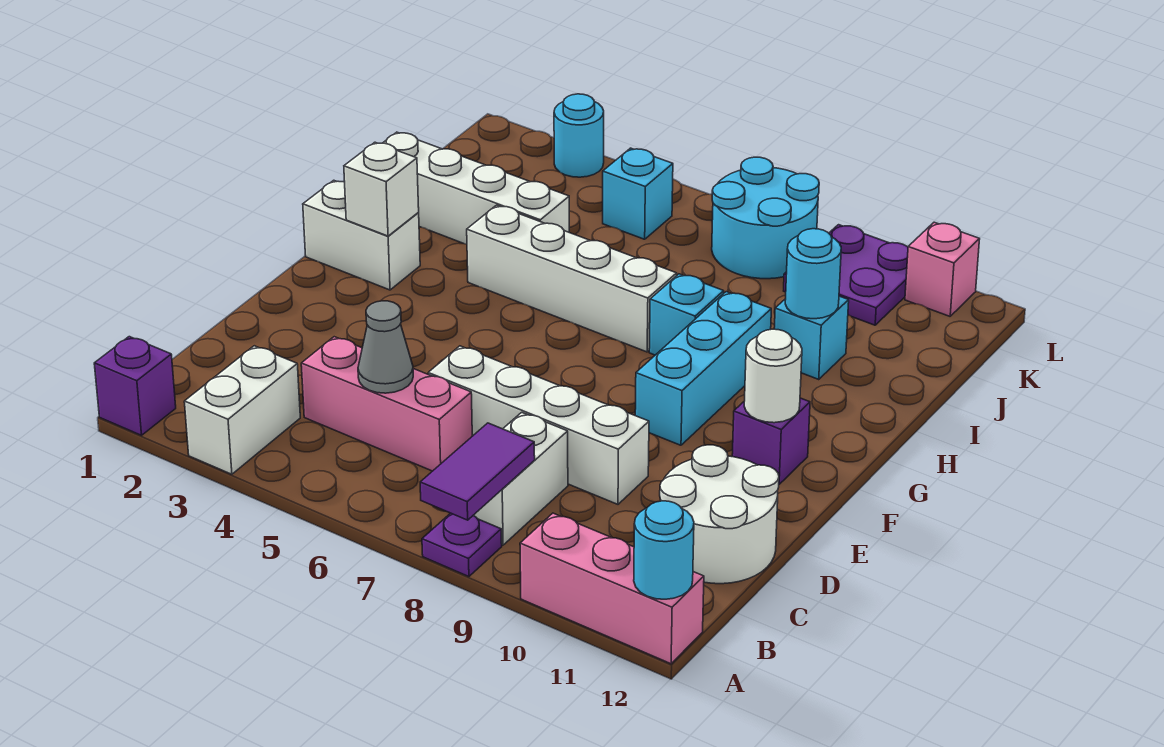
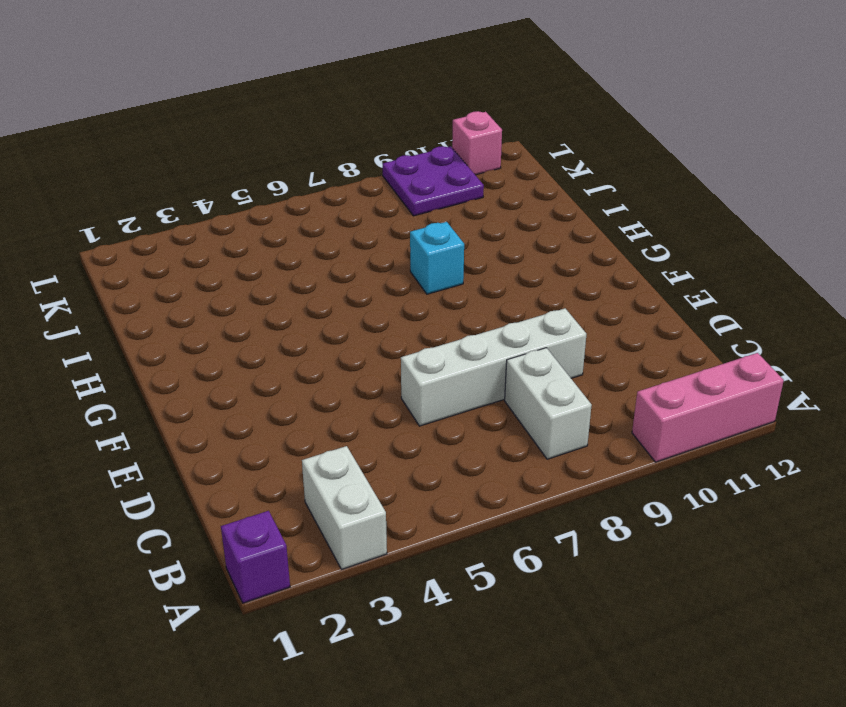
none -> purple plate A8 level 1
none -> pink brick C4:C6 level 1
none -> white round brick C11:D12 level 1

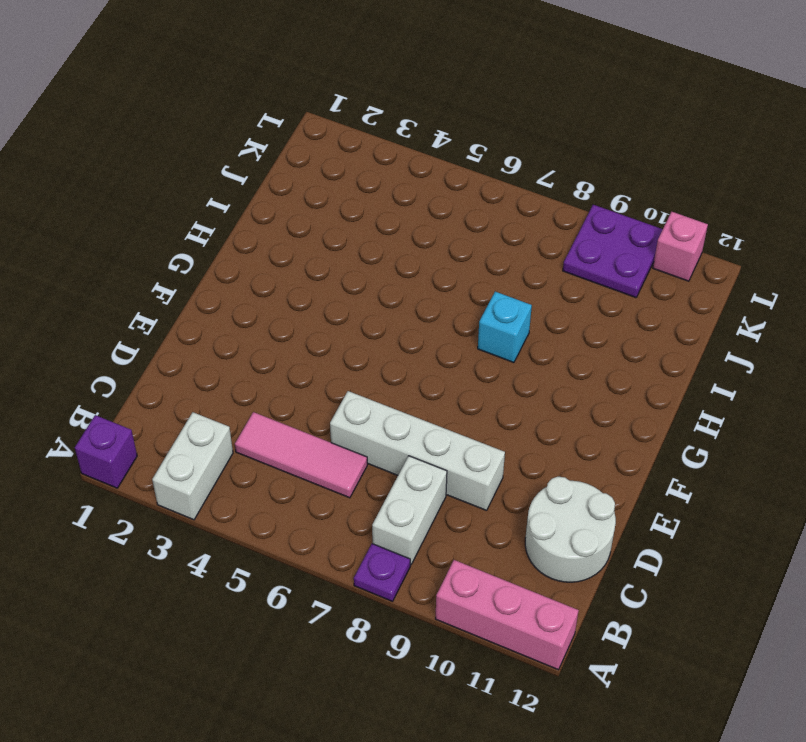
pink tile C4:C6 level 1 -> pink brick C4:C6 level 1
none -> cyan brick F9:H9 level 1
none -> purple brick F11 level 1
none -> white brick G1:G2 level 1

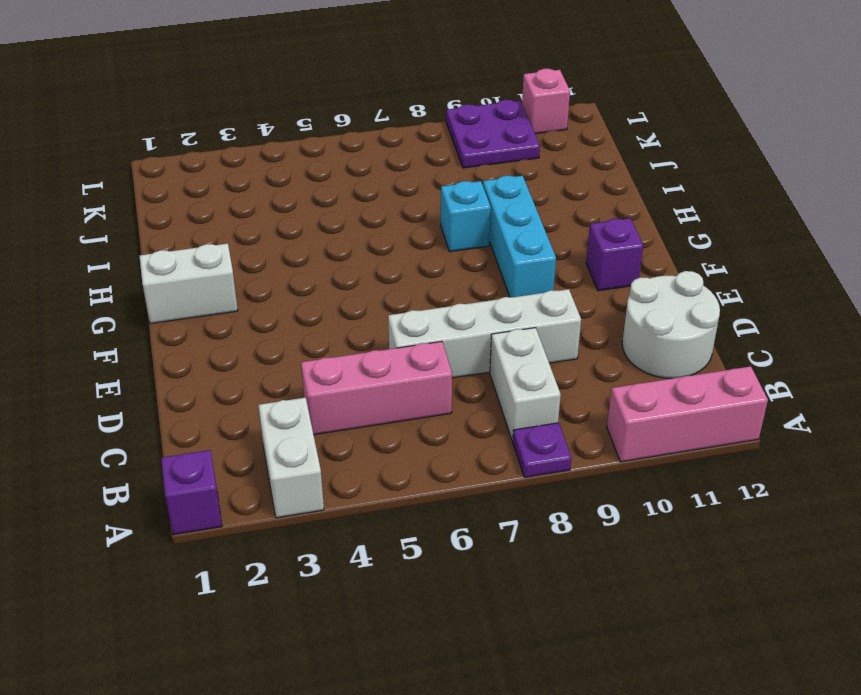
none -> white brick H4:H7 level 1
none -> white brick I1:I4 level 1
none -> cyan brick I10 level 1

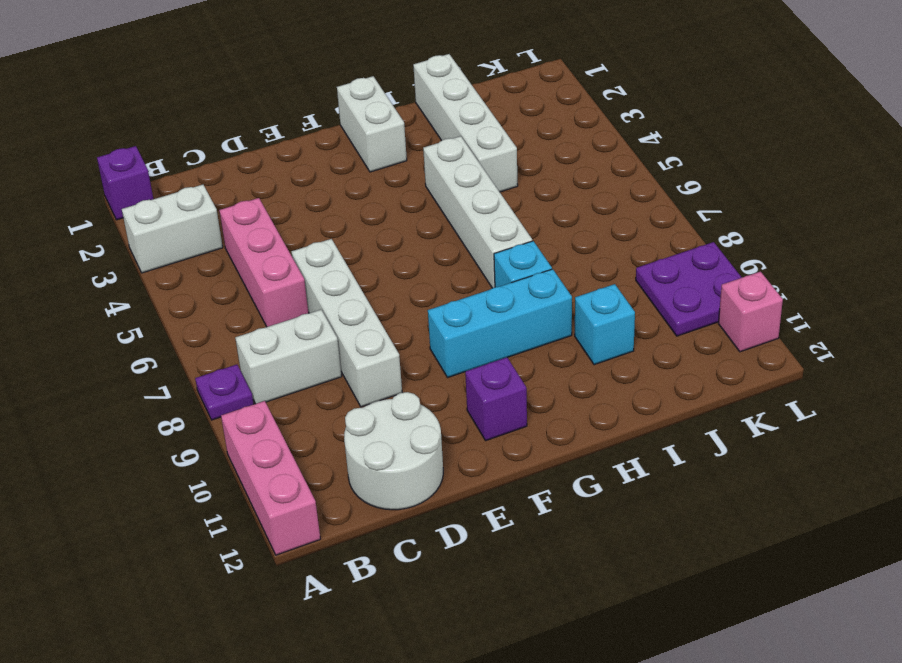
none -> cyan brick K5 level 1
none -> cyan round brick K7:L8 level 1
none -> cyan round brick L3 level 1

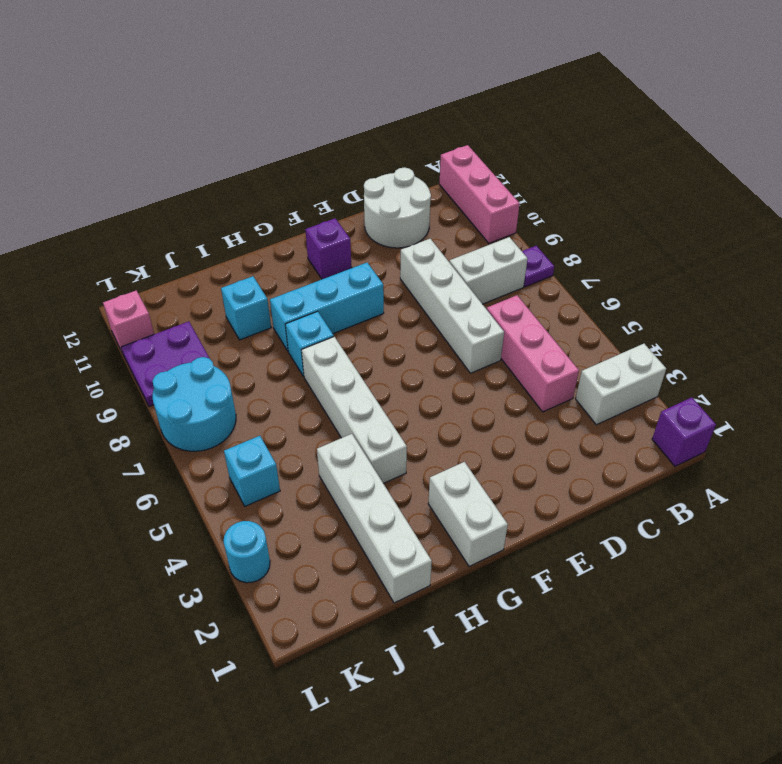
none -> purple tile A8:B8 level 2
none -> cyan round brick A12 level 2
none -> grey cone C5 level 2

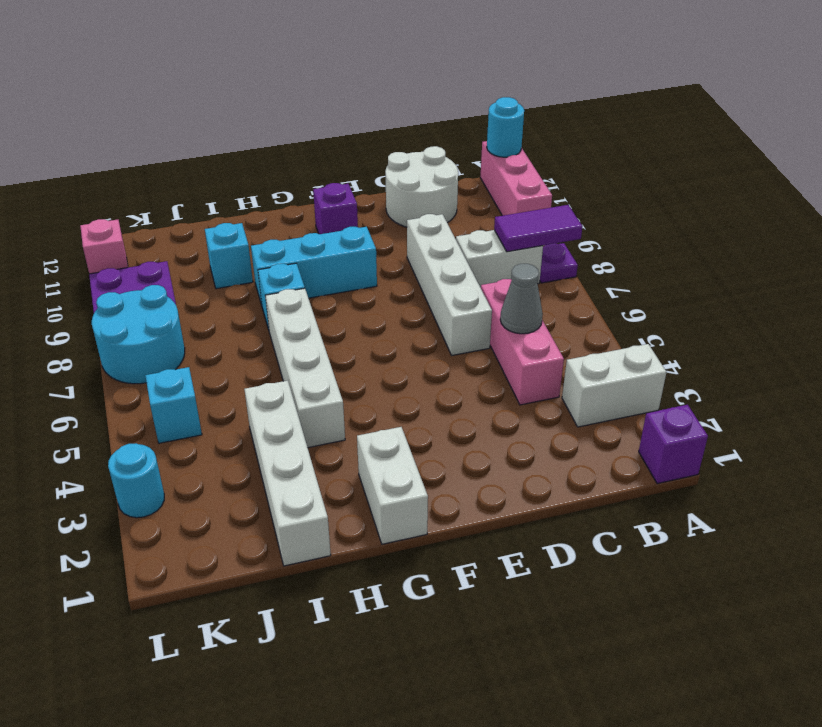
none -> white round brick F11 level 2
none -> white brick G2 level 2
none -> cyan round brick I10 level 2

